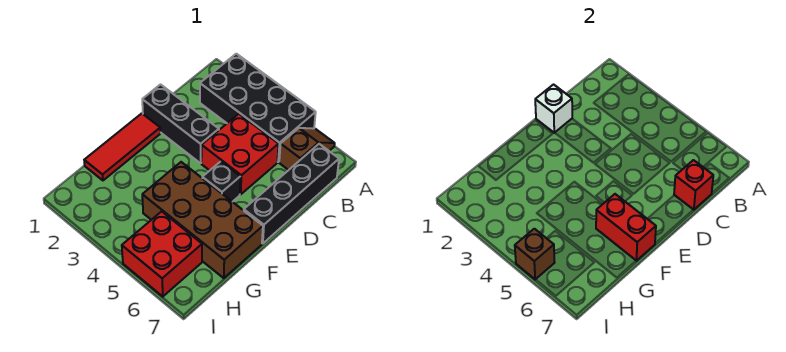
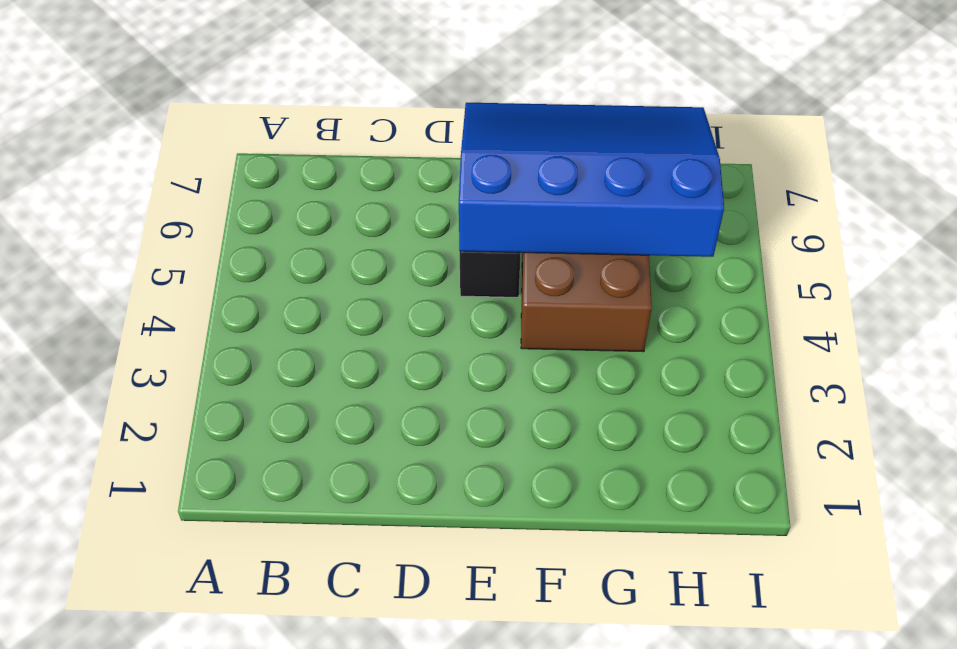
blue slope E5:H7 level 2 top 5 -> red brick F6:F7 level 2
none -> black brick A2:B5 level 1
none -> brown slope A6:B6 level 1 top B
none -> black brick B7:E7 level 1

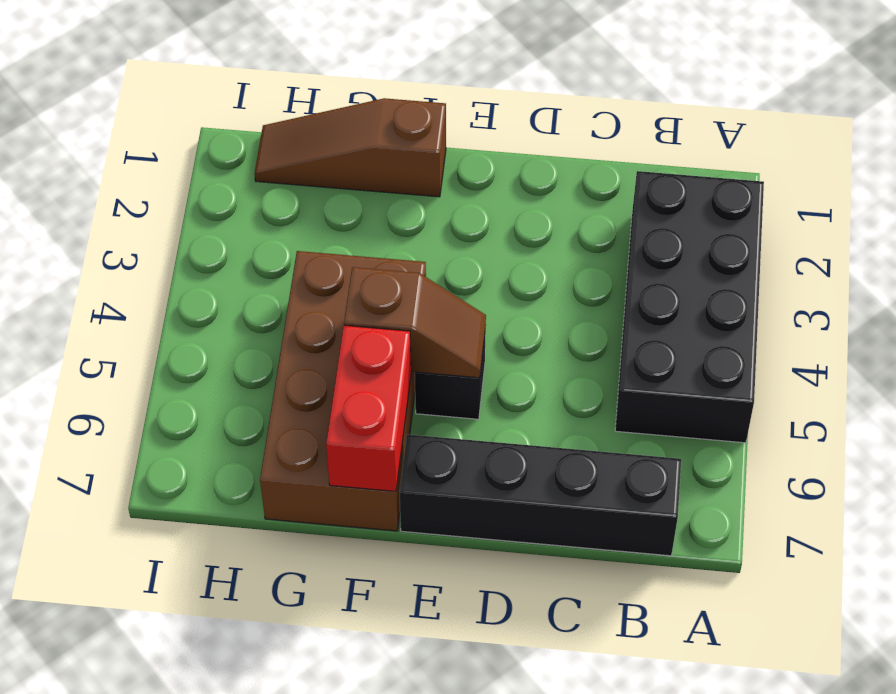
brown slope E5:F5 level 2 top F -> brown slope A6:B6 level 1 top B
brown slope F1:H1 level 1 top F -> red tile E1:G1 level 1
none -> red brick C4:D5 level 1
none -> black brick D1:D3 level 1
none -> red brick H5:I6 level 1

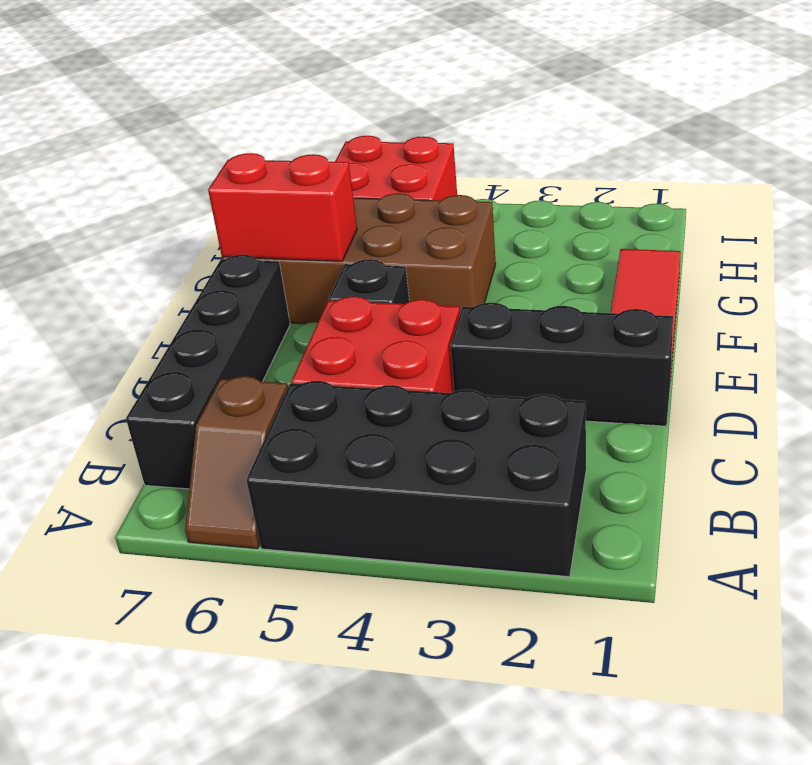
none -> red brick C7 level 2
none -> white brick D1 level 2
none -> brown brick I5 level 2

